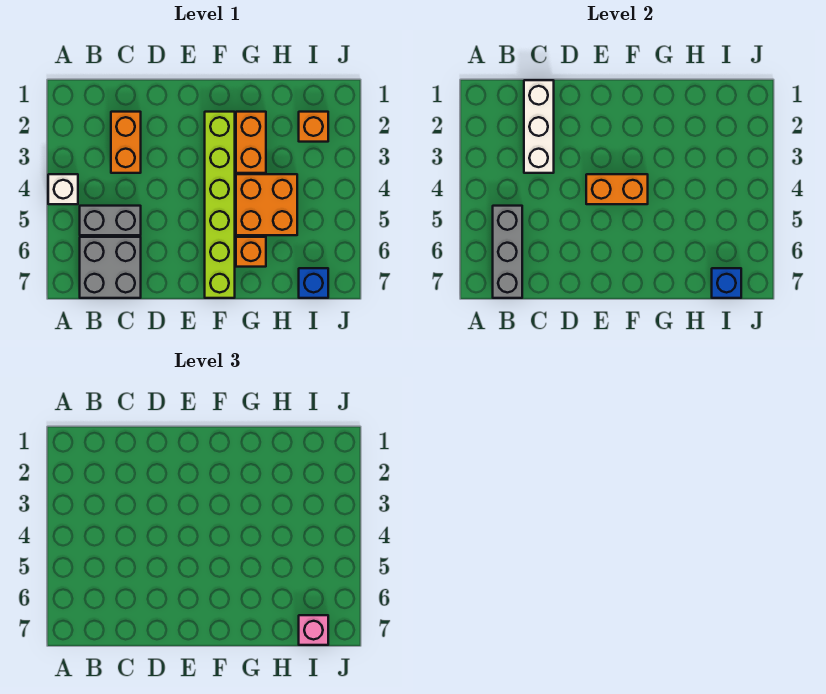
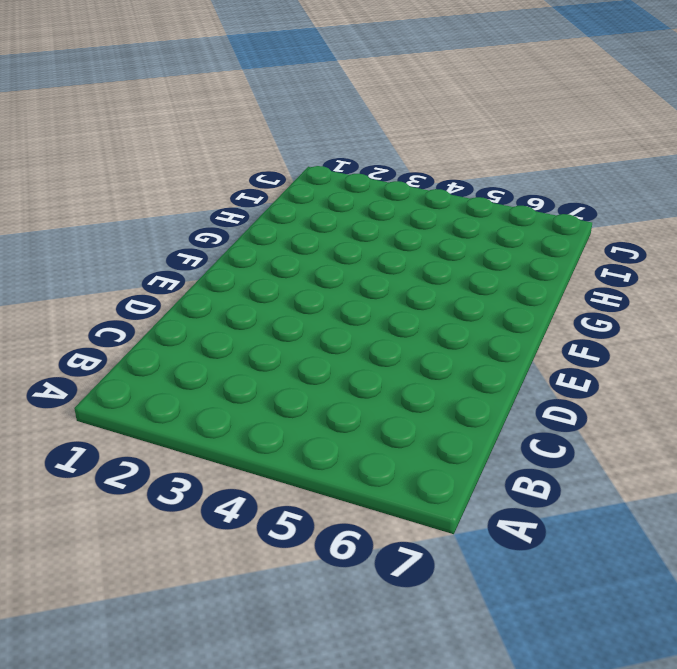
none -> white brick A4 level 1
none -> grey brick B5:C5 level 1
none -> grey brick B6:C7 level 1

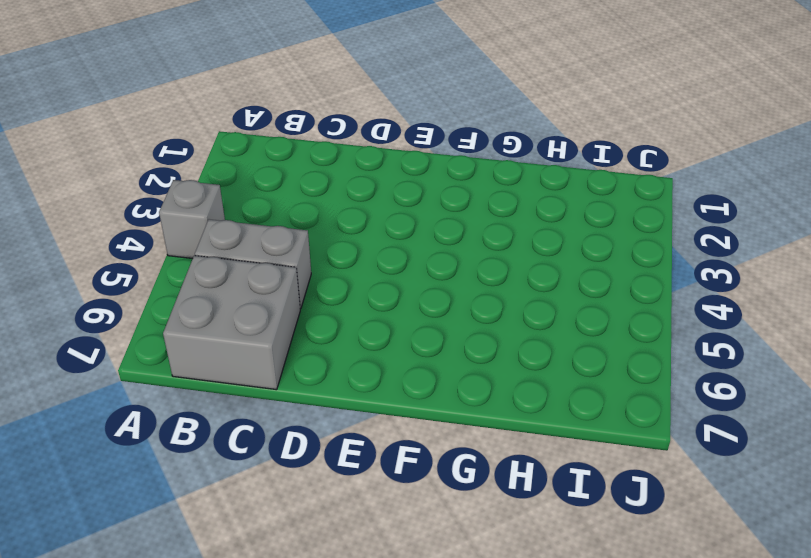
grey brick A4 level 1 -> white brick A4 level 1
none -> orange brick C2:C3 level 1
none -> lime brick F2:F7 level 1
none -> orange brick G2:G3 level 1

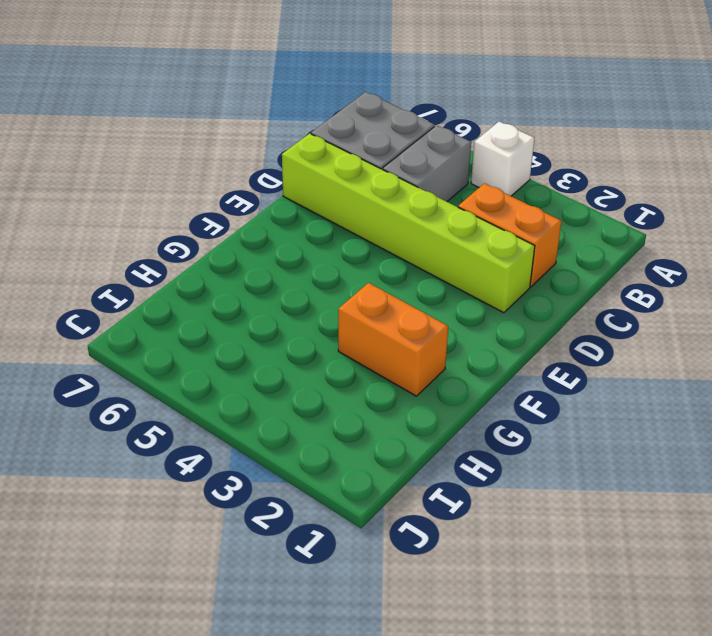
lime brick D2:D7 level 1 -> lime brick F2:F7 level 1
none -> orange brick G4:H5 level 1
none -> orange brick G6 level 1
none -> orange brick I2 level 1

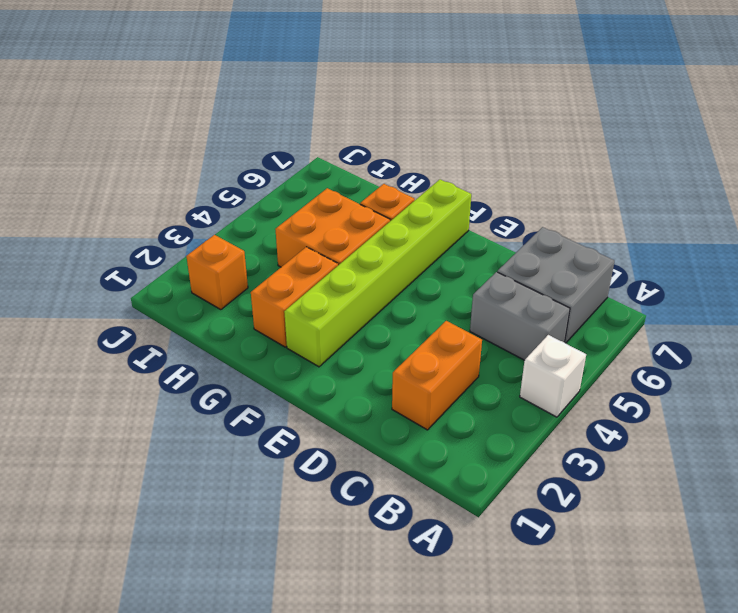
none -> blue brick I7 level 1
none -> grey brick B5:B7 level 2
none -> white brick C1:C3 level 2

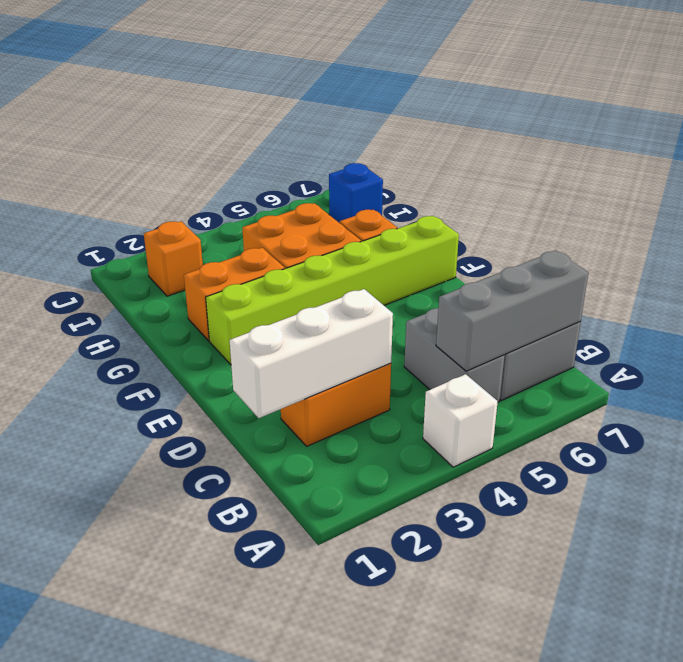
none -> orange brick E4:F4 level 2
none -> blue brick I7 level 2
none -> pink brick I7 level 3

